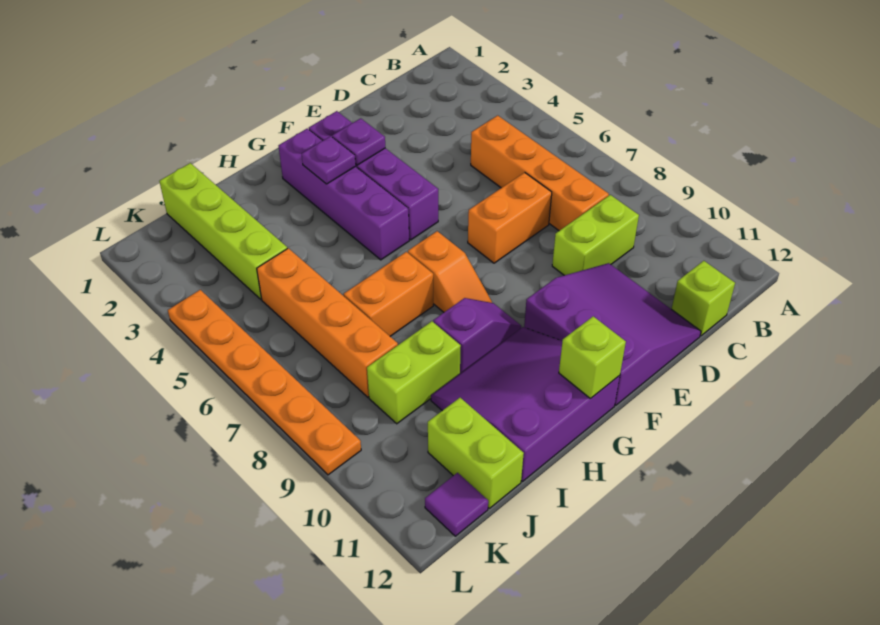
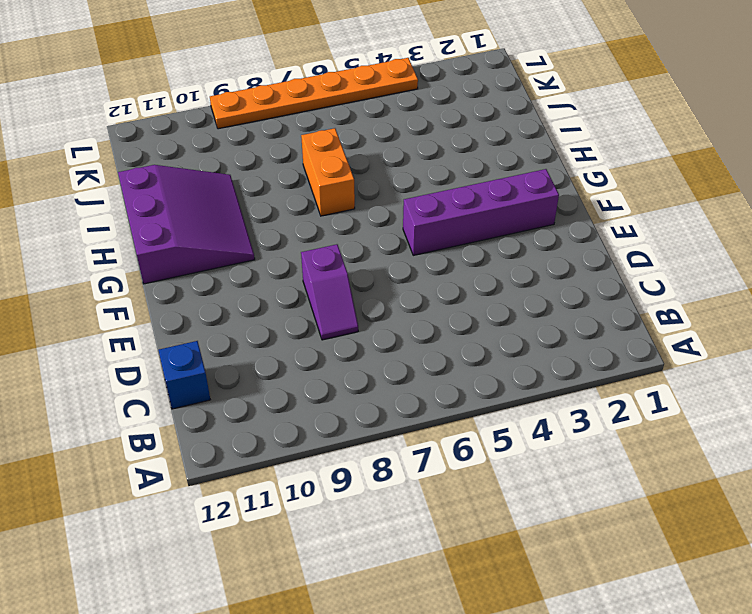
blue brick C12 level 1 -> lime brick C12 level 1
purple slope D8:E8 level 1 top E -> purple slope G9:H9 level 1 top H
none -> orange brick C5:C8 level 1
none -> lime brick C9:D9 level 1
none -> orange brick D7:E7 level 1

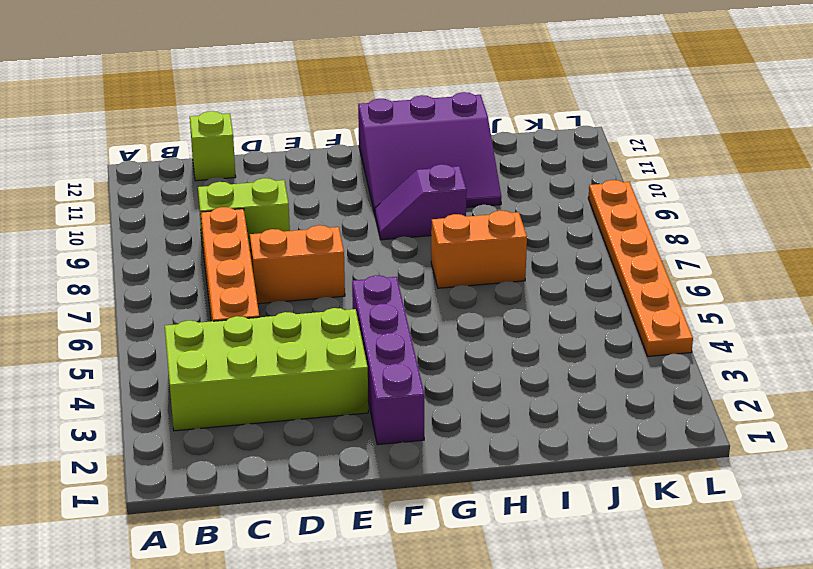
lime brick B3:E4 level 1 -> none
none -> purple slope D10:F12 level 1 top F
none -> purple brick G2:G5 level 1
none -> orange slope G7:G8 level 1 top 7

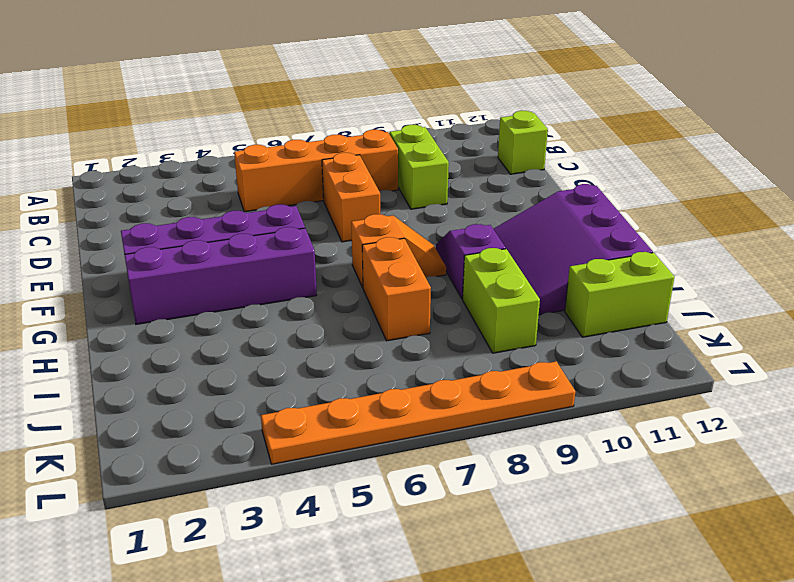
none -> purple slope D10:F12 level 1 top F
none -> lime brick J1:J4 level 1
none -> orange brick J5:J8 level 1

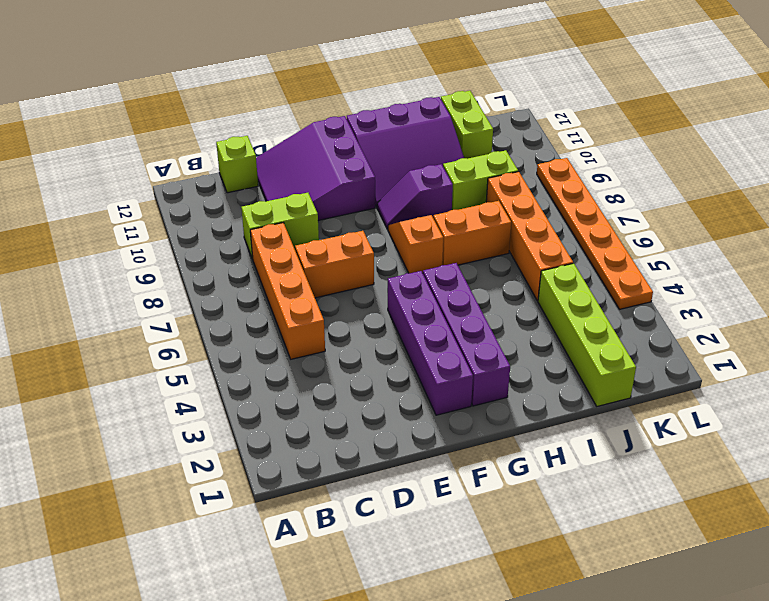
none -> purple tile K12 level 1
none -> purple plate F3 level 2
none -> purple plate G3 level 2

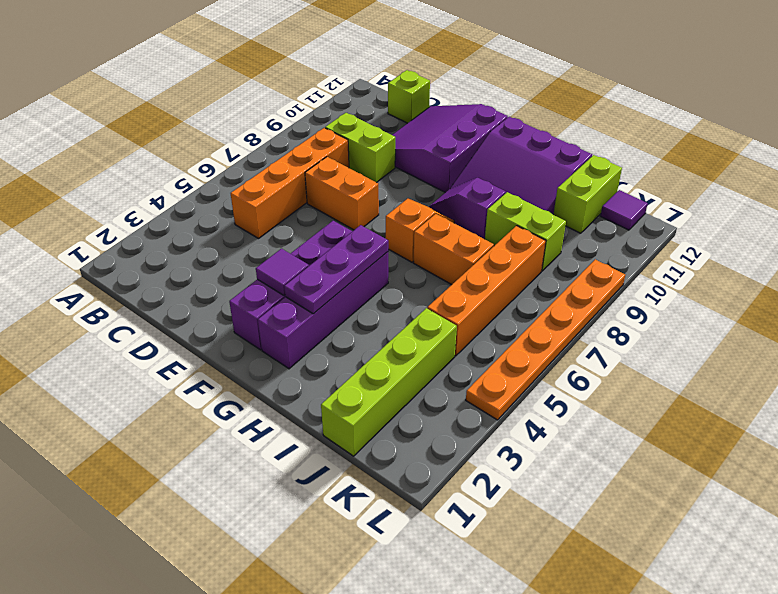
purple tile F3 level 2 -> purple plate F3 level 2
purple plate G3:G5 level 2 -> purple plate G3 level 2
none -> lime brick G12 level 2

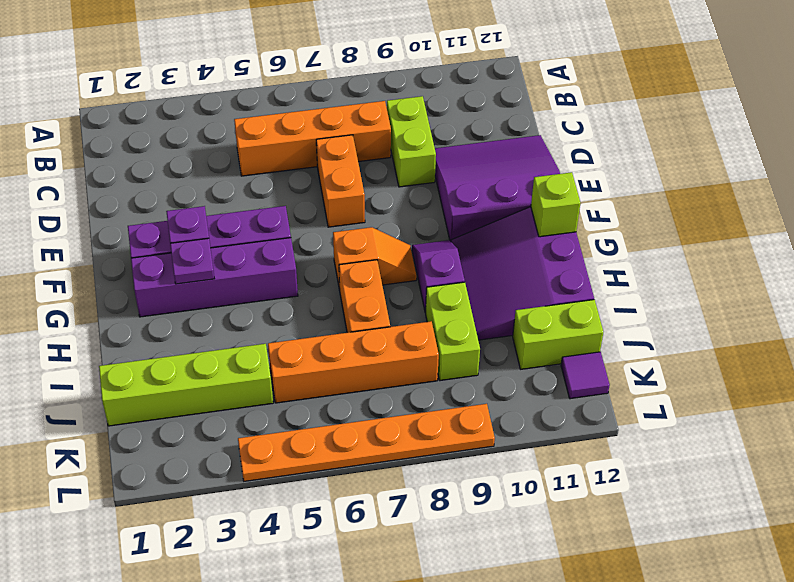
none -> lime brick C12 level 1

